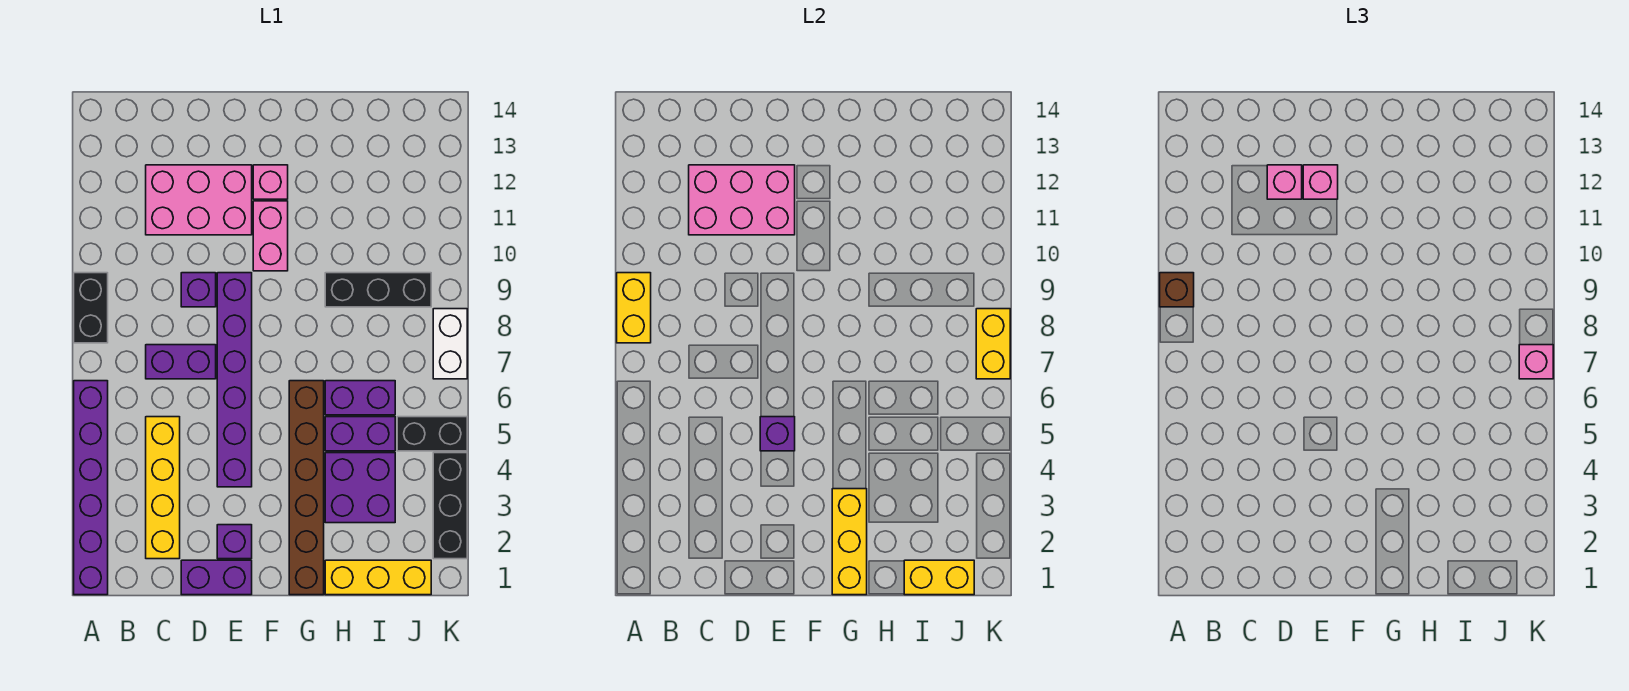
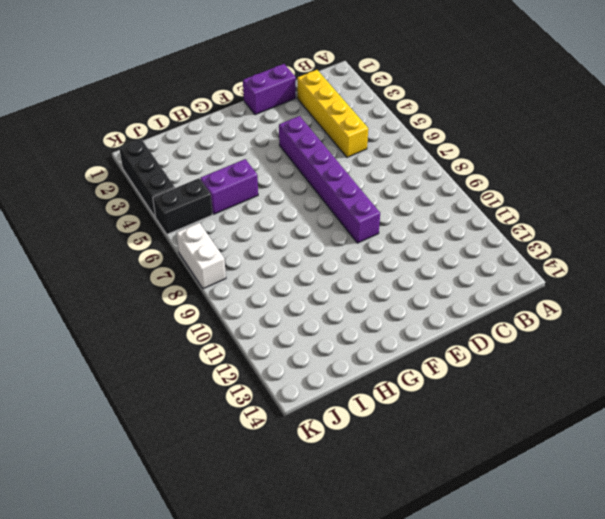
none -> purple brick A1:A6 level 1
none -> black brick A8:A9 level 1
none -> purple brick C7:D7 level 1
none -> pink brick C11:E12 level 1

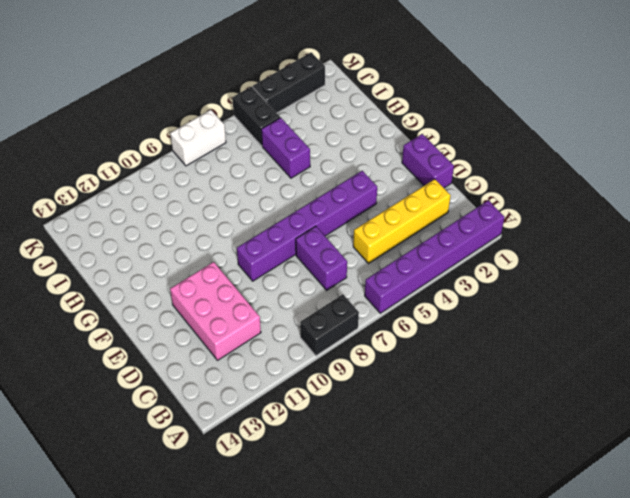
none -> purple brick D9 level 1
none -> purple brick E2 level 1
none -> pink brick F10:F11 level 1
none -> pink brick F12 level 1

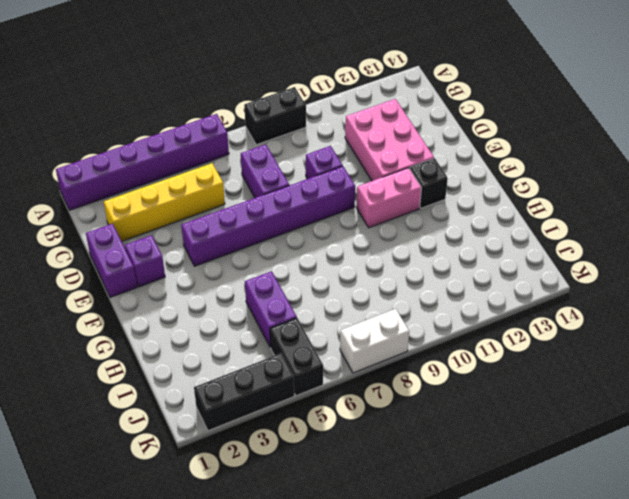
black brick F12 level 1 -> pink brick F12 level 1
none -> brown brick G1:G6 level 1
none -> yellow brick H1:J1 level 1
none -> purple brick H3:I4 level 1
none -> purple brick H6:I6 level 1

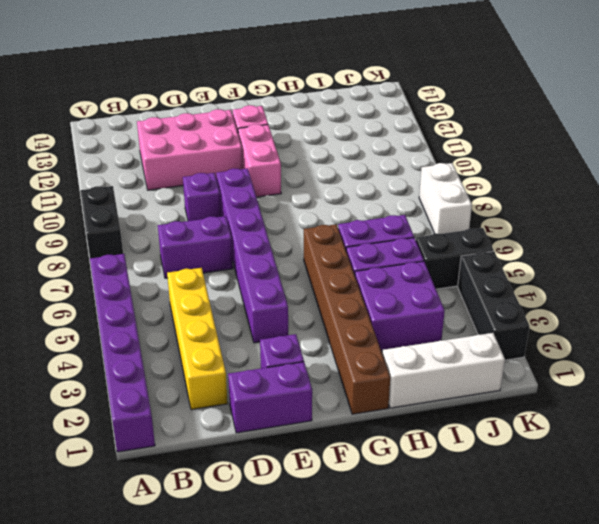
white brick H1:J1 level 1 -> yellow brick H1:J1 level 1
none -> black brick H9:J9 level 1
none -> yellow brick A8:A9 level 2
none -> pink brick C11:E12 level 2
none -> purple brick E5 level 2

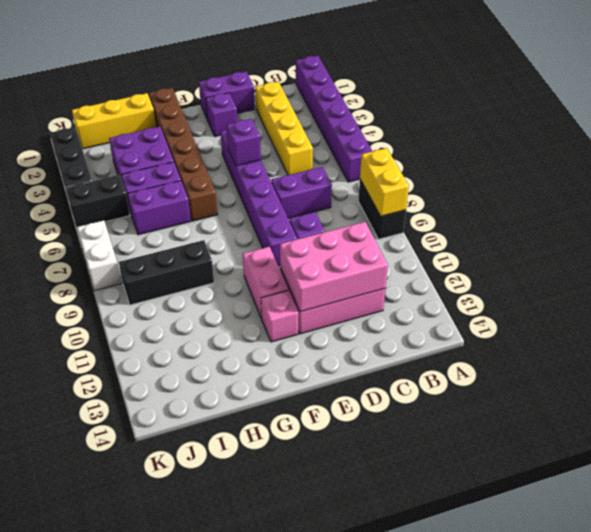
none -> yellow brick G1:G3 level 2
none -> yellow brick I1:J1 level 2
none -> yellow brick K7:K8 level 2
none -> brown brick A9 level 3

